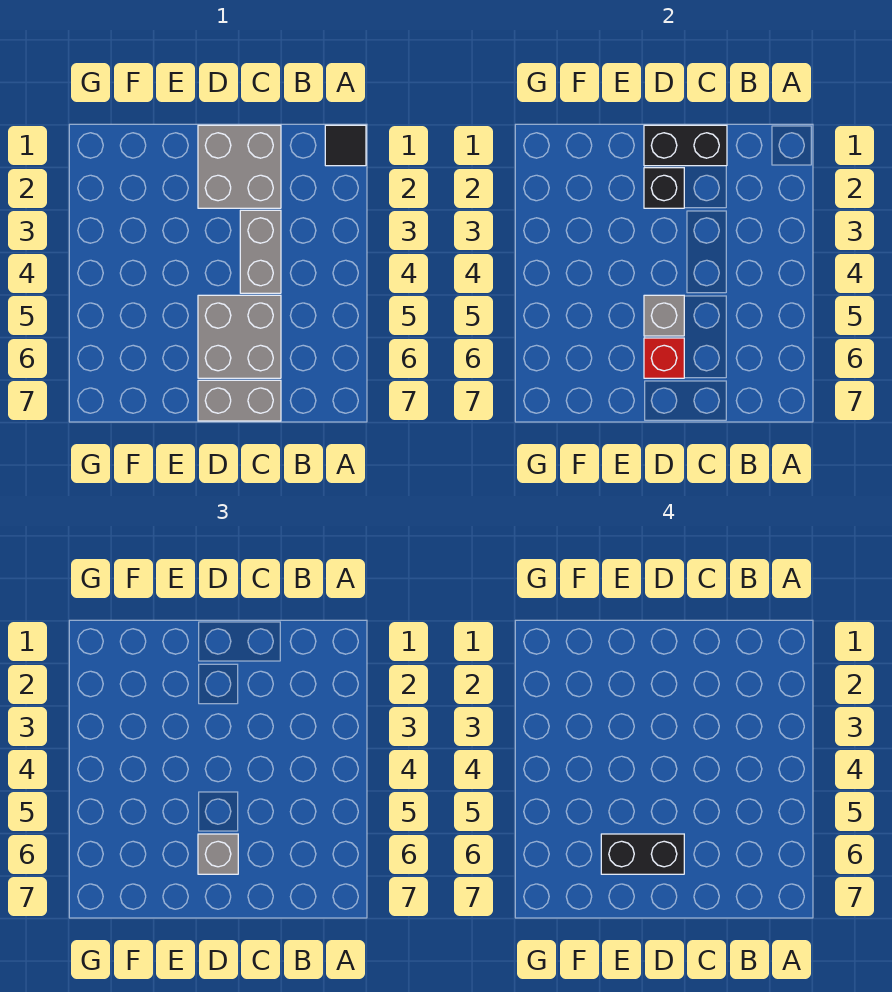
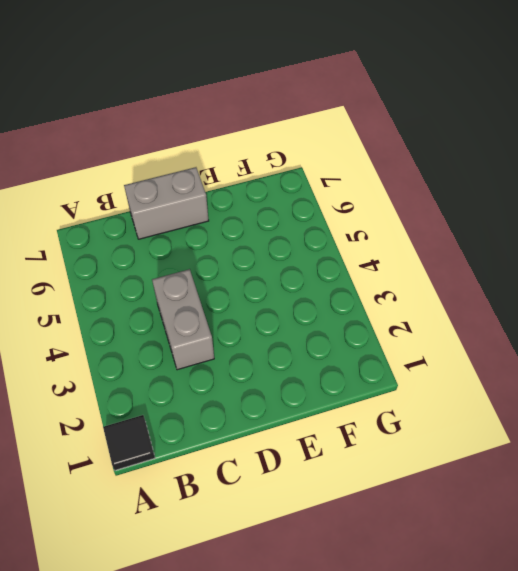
none -> grey brick C1:D2 level 1
none -> grey brick C5:D6 level 1

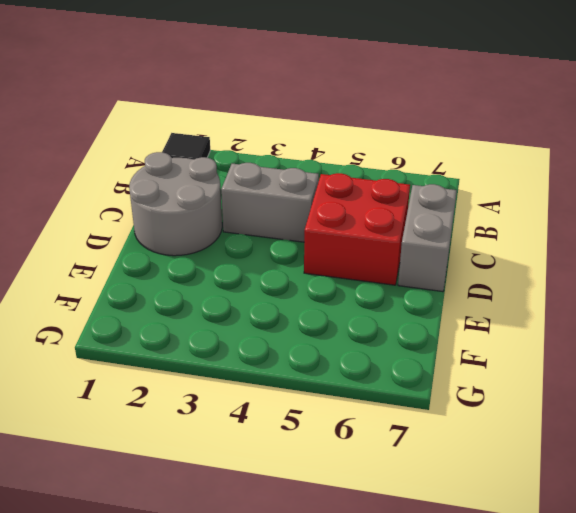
grey round brick C1:D2 level 1 -> grey brick C1:D2 level 1
red brick C5:D6 level 1 -> grey brick C5:D6 level 1
none -> black brick C1:D1 level 2
none -> black brick D2 level 2

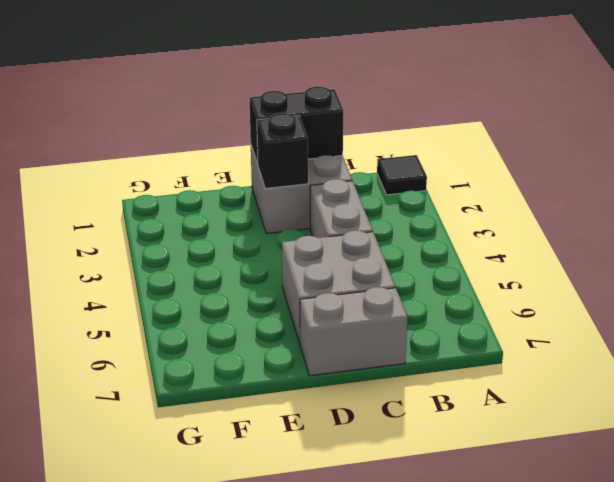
none -> grey brick D5 level 2
none -> red brick D6 level 2

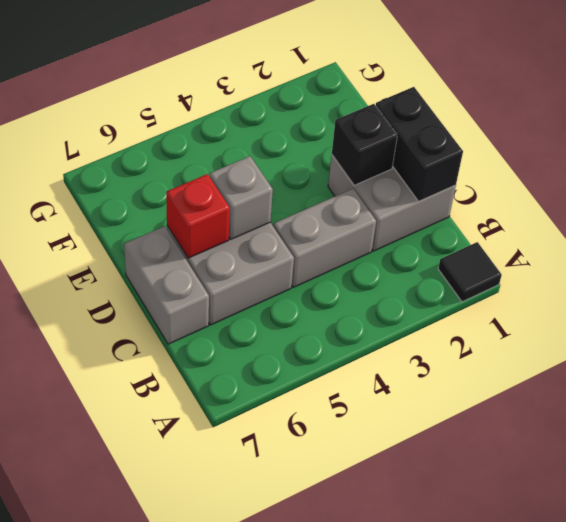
none -> grey brick D6 level 3
none -> black brick D6:E6 level 4

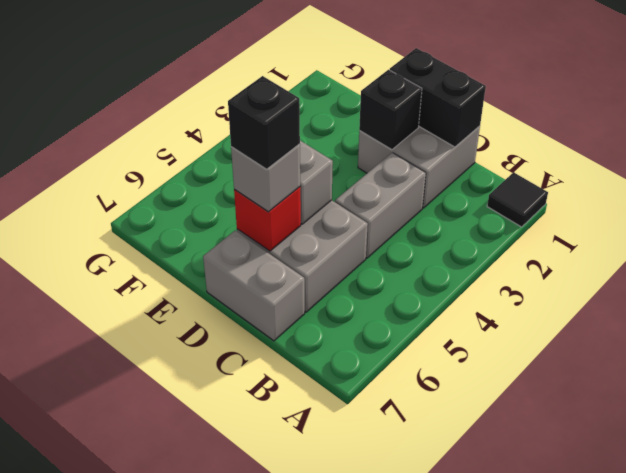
black brick D6 level 4 -> black brick D6:E6 level 4

